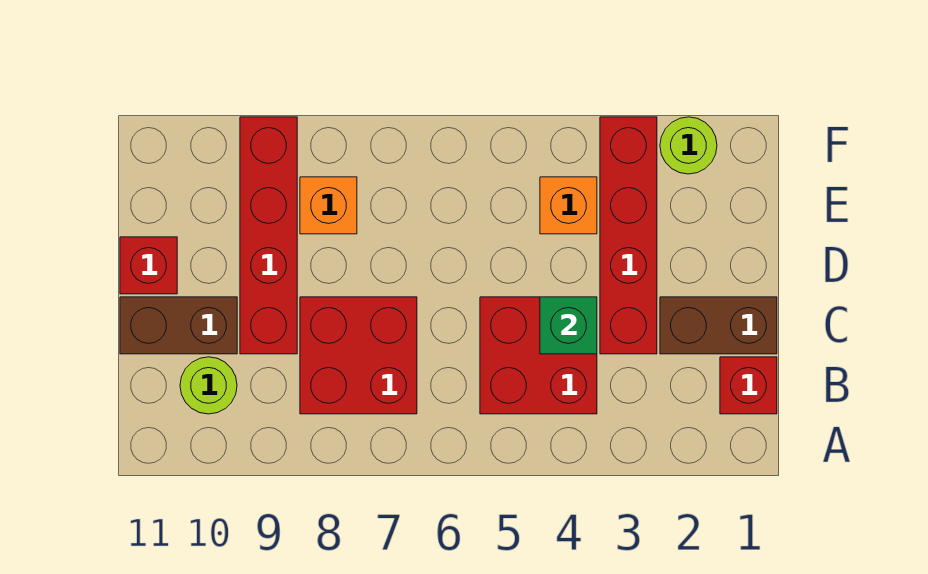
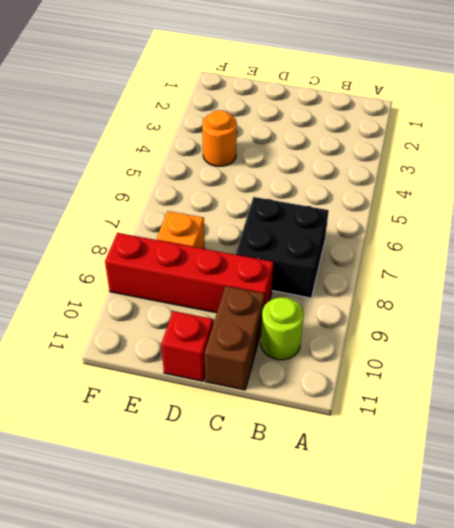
black brick B7:C8 level 1 -> red brick B7:C8 level 1
orange round brick E4 level 1 -> orange brick E4 level 1
none -> red brick B1 level 1
none -> red brick B4:C5 level 1
none -> brown brick C1:C2 level 1

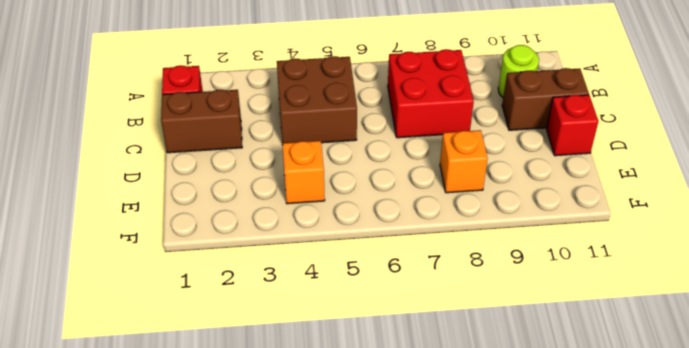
brown brick B4:C5 level 1 -> red brick B4:C5 level 1
none -> red brick C3:F3 level 1
none -> red brick C9:F9 level 1
none -> lime round brick F2 level 1

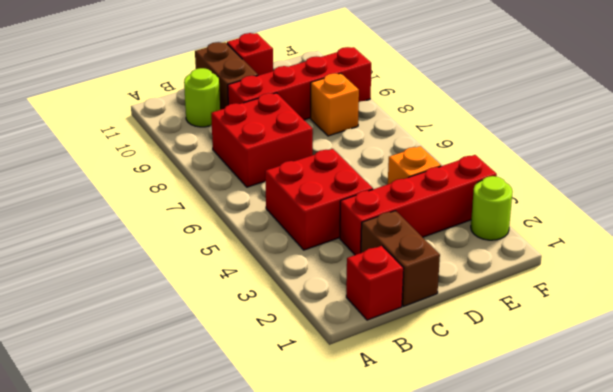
none -> green brick C4 level 2

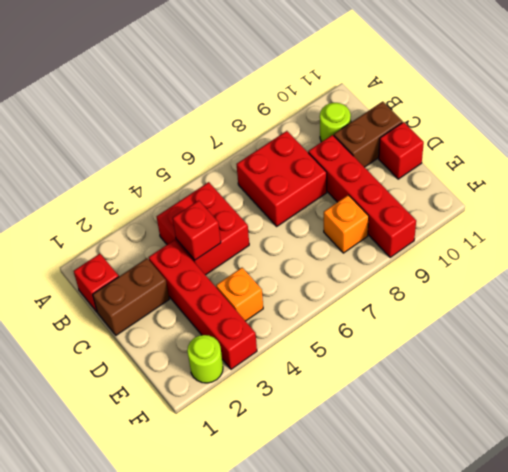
red brick C4 level 2 -> green brick C4 level 2

